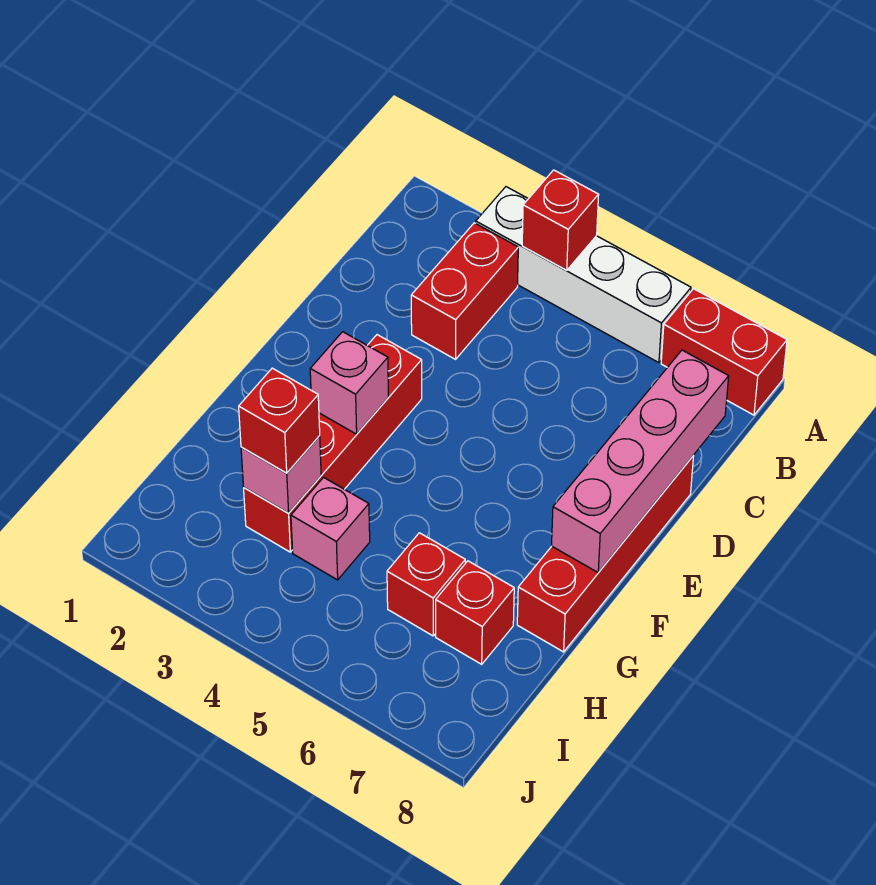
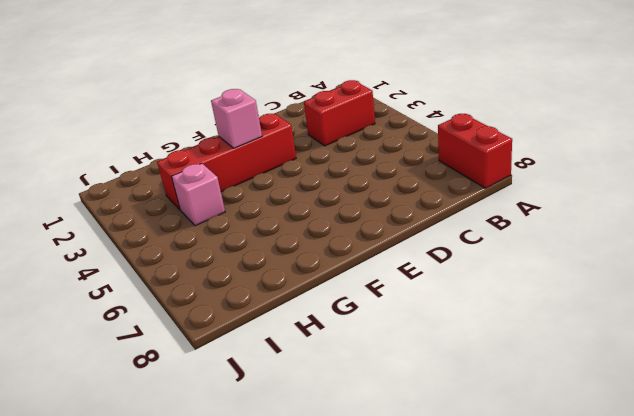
none -> white brick A3:A6 level 1
none -> red brick D8:G8 level 1
none -> red brick H6 level 1

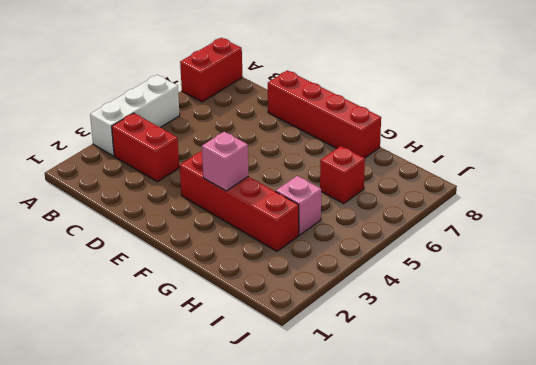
white brick A3:A5 level 1 -> white brick A3:A6 level 1
none -> red brick H7 level 1
none -> red brick A4 level 2
none -> pink brick C8:F8 level 2

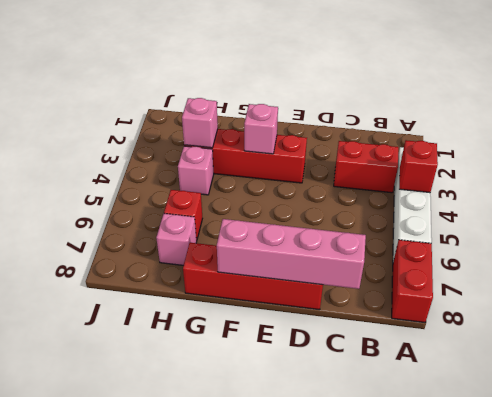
pink brick H7 level 1 -> red brick H7 level 1
none -> red brick H3 level 3

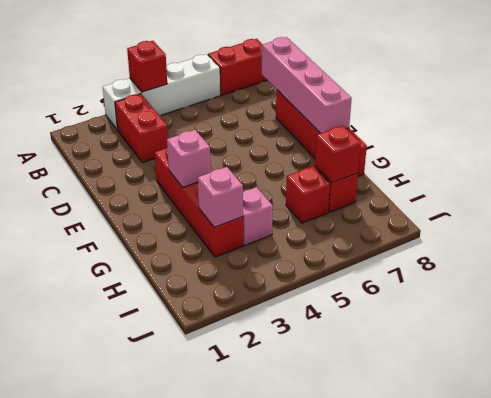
red brick H7 level 2 -> red brick H3 level 3

